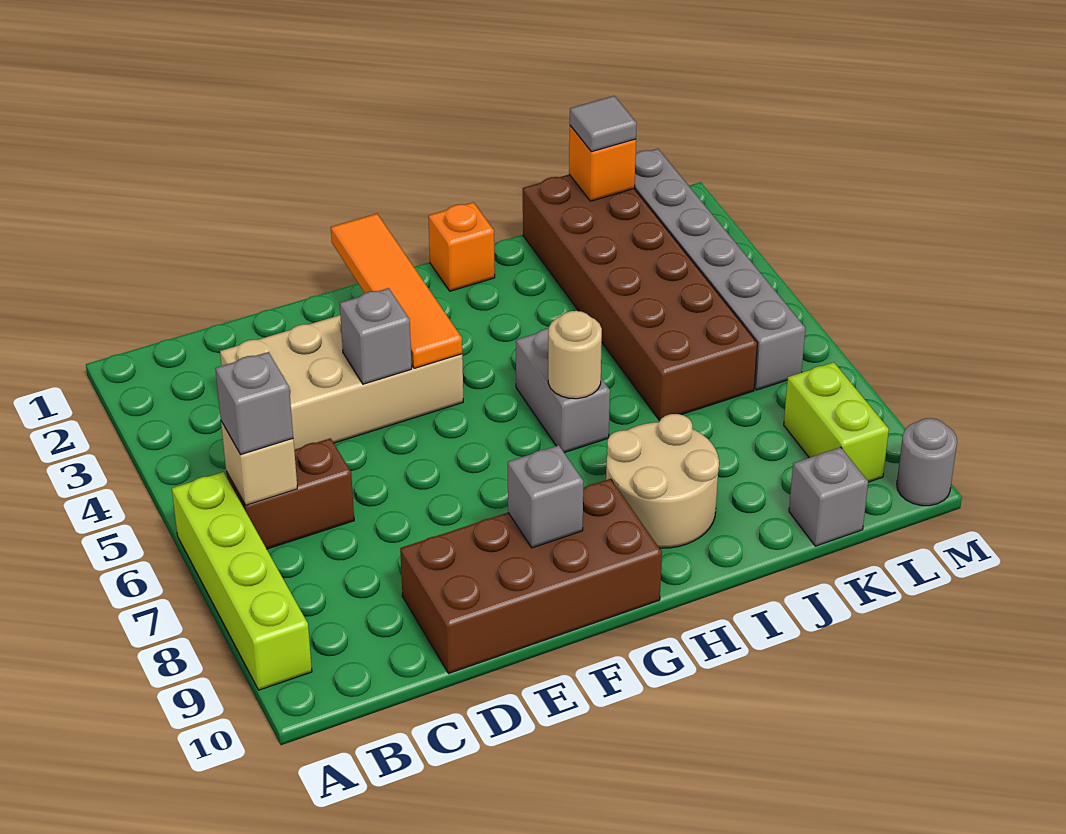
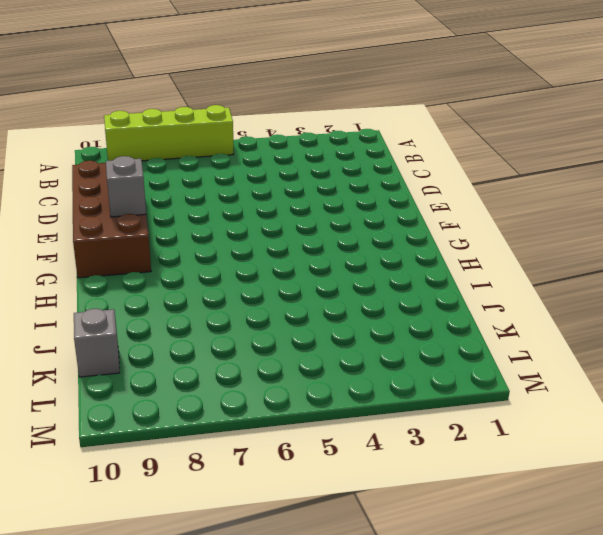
none -> brown brick B6:C6 level 1
none -> tan brick C3:F4 level 1
none -> orange brick H1 level 1

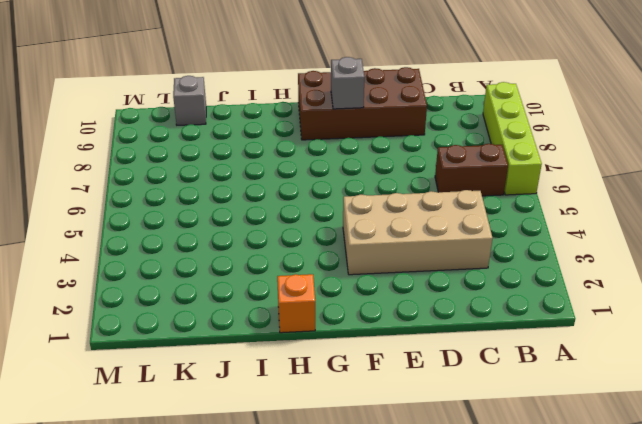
none -> grey brick H5:H6 level 1
none -> tan round brick H8:I9 level 1
none -> brown brick J1:K6 level 1

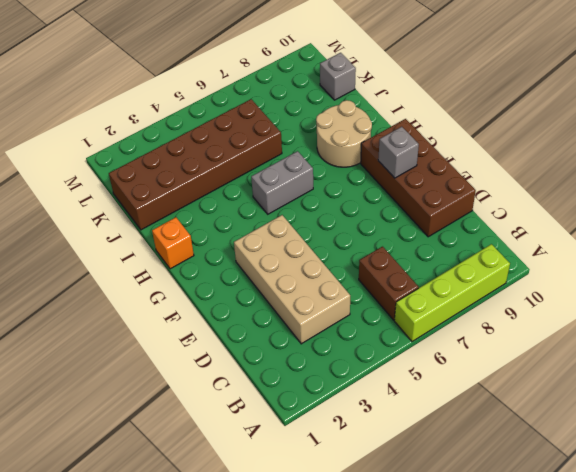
none -> grey brick L1:L6 level 1
none -> lime brick L8:L9 level 1
none -> grey round brick M10 level 1

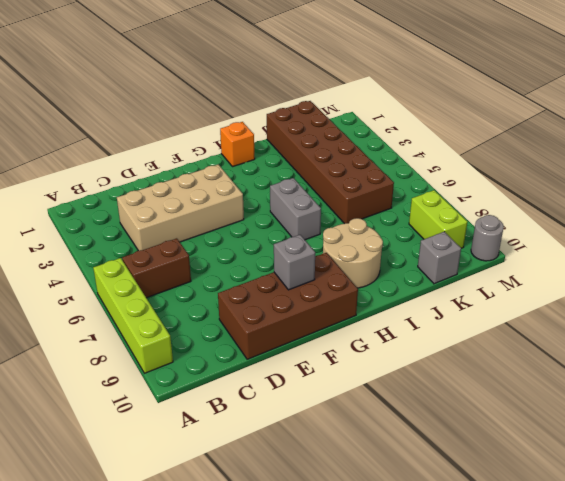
none -> grey brick L1:L6 level 1
none -> tan brick B6 level 2
none -> grey brick E4 level 2

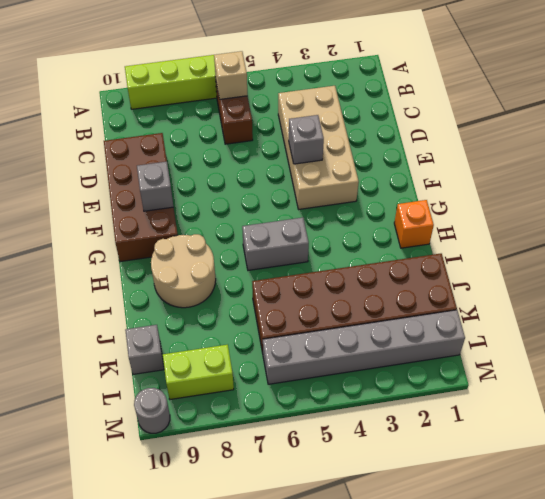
none -> orange tile F1:F4 level 2
none -> tan round brick H6 level 2
none -> orange brick K1 level 2

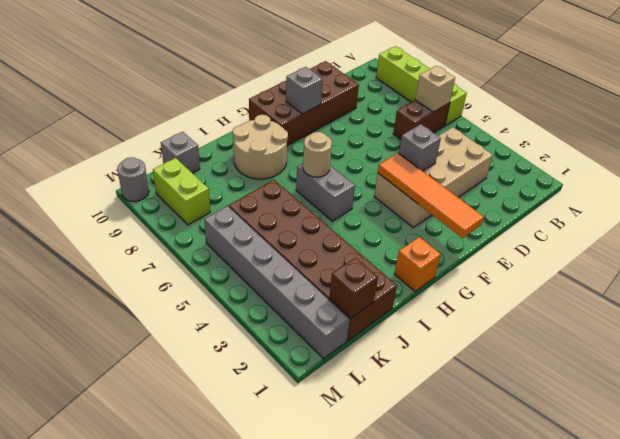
brown brick K1 level 2 -> orange brick K1 level 2
none -> grey brick B6 level 3
none -> grey tile K1 level 3

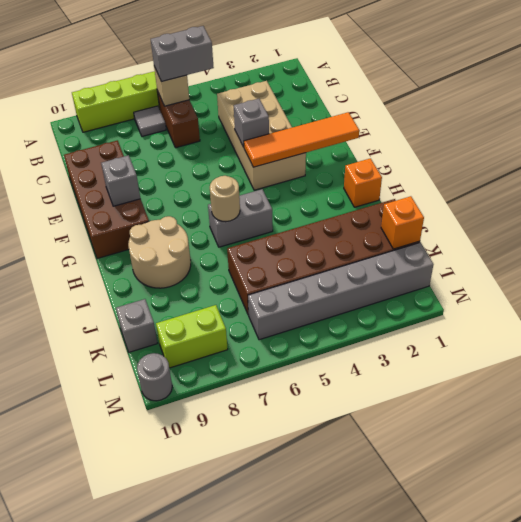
grey brick B5:B6 level 3 -> grey brick B6 level 3
grey tile B7 level 1 -> grey tile K1 level 3

